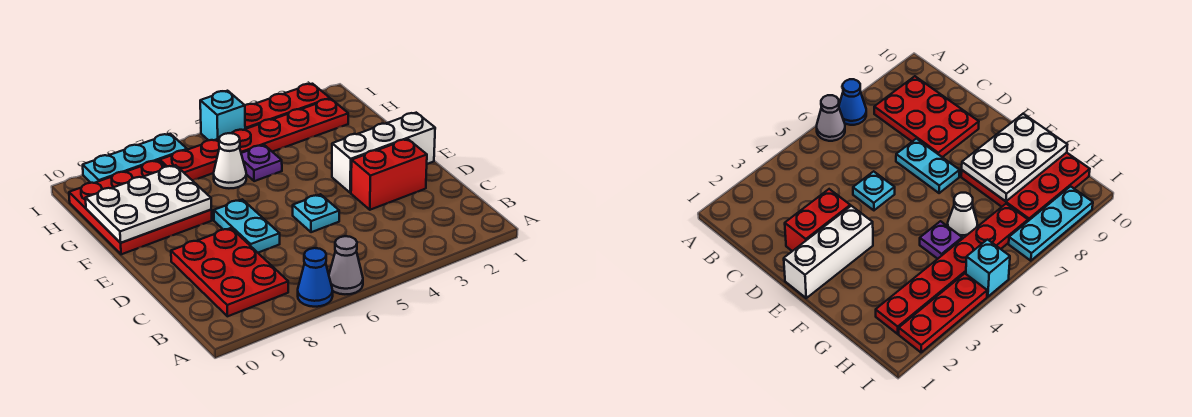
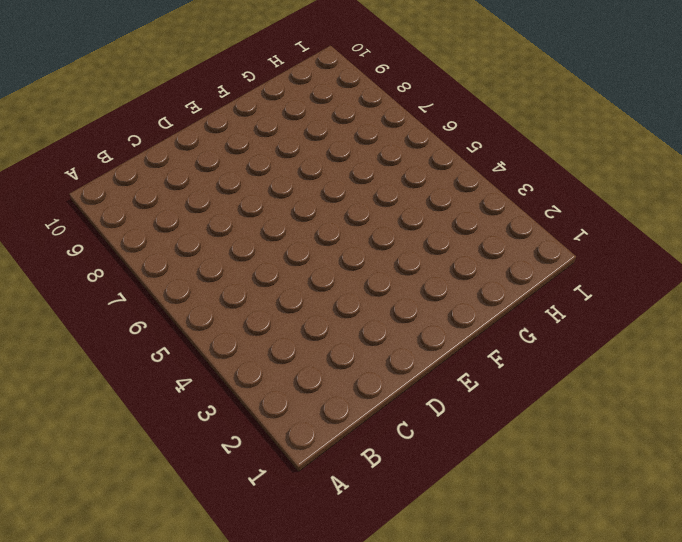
none -> grey cone A6 level 1
none -> blue cone A7 level 1
none -> red plate B8:D9 level 1

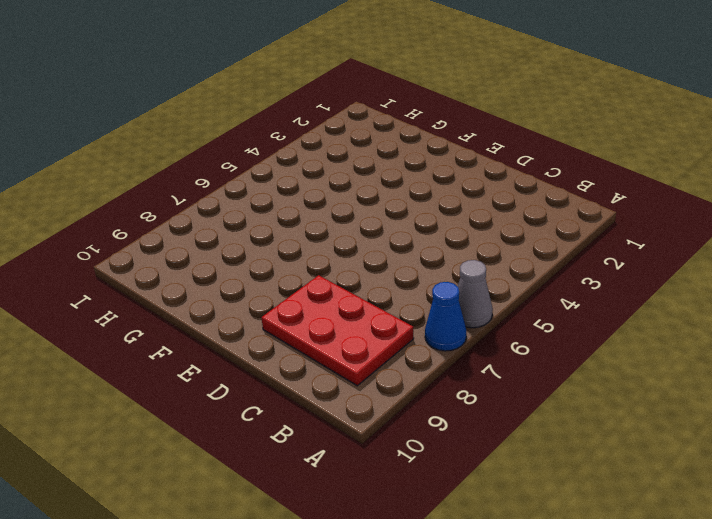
none -> red brick D2:D3 level 1
none -> cyan plate D5 level 1
none -> cyan plate D7:E7 level 1

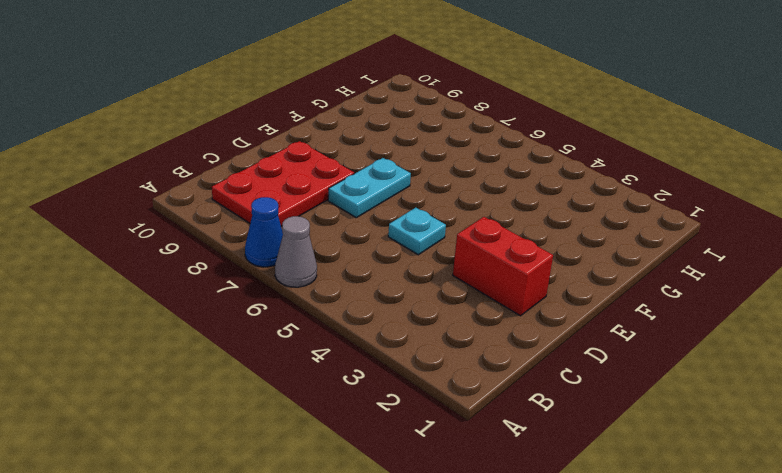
none -> white brick E1:E3 level 1
none -> red plate F8:H10 level 1
none -> purple plate G5 level 1

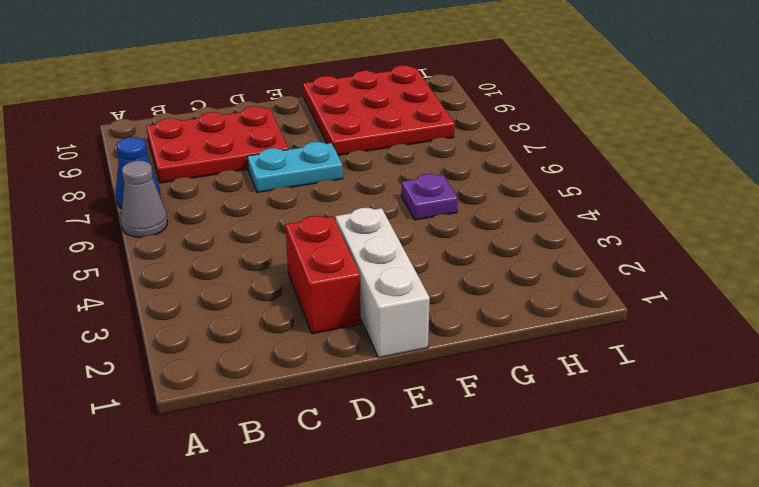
none -> cyan plate D5 level 1
none -> white cone G6 level 1
none -> red plate H2:H7 level 1

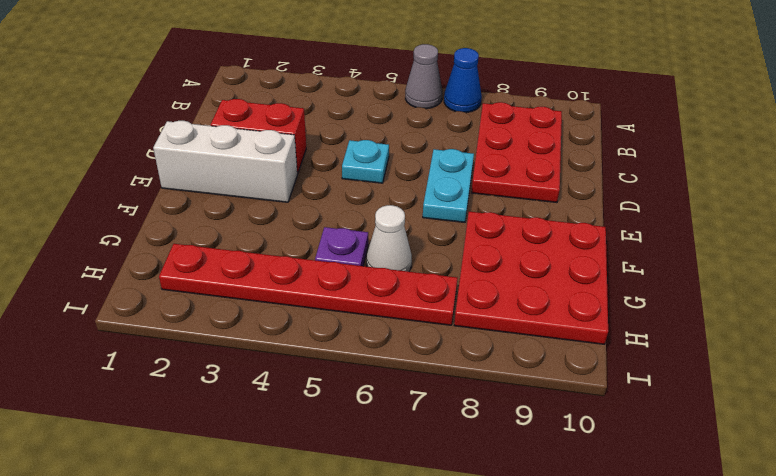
none -> red plate I2:I4 level 1
none -> cyan brick I5 level 1
none -> cyan plate I7:I9 level 1

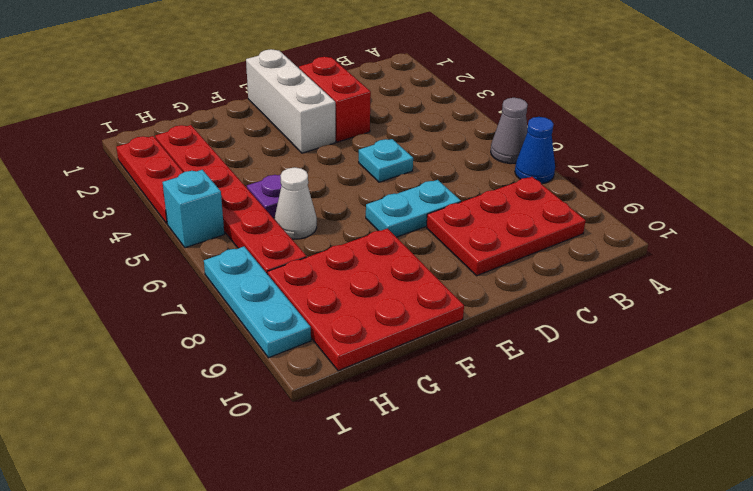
none -> white plate F8:G10 level 2

